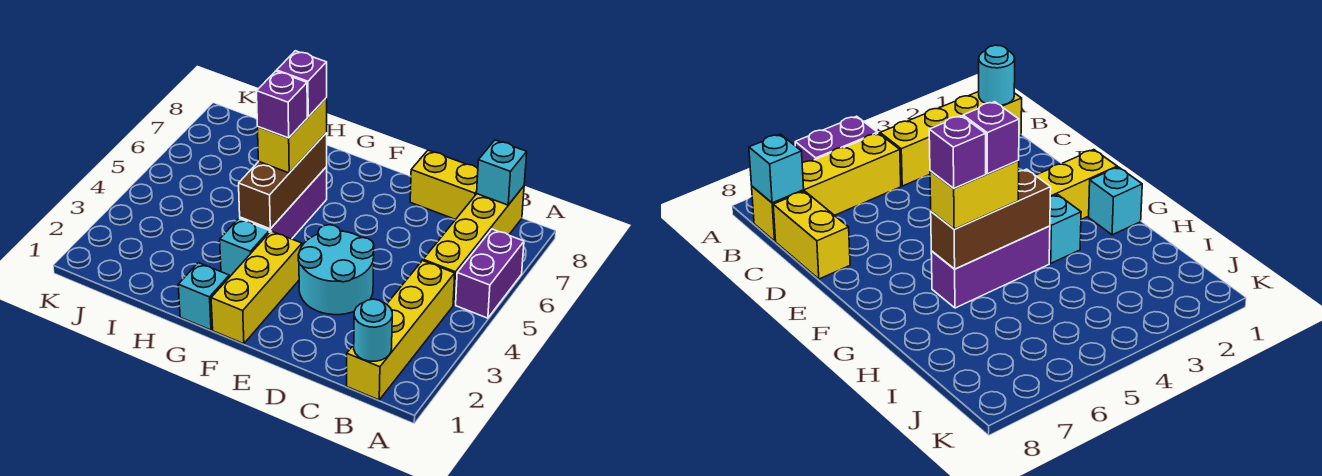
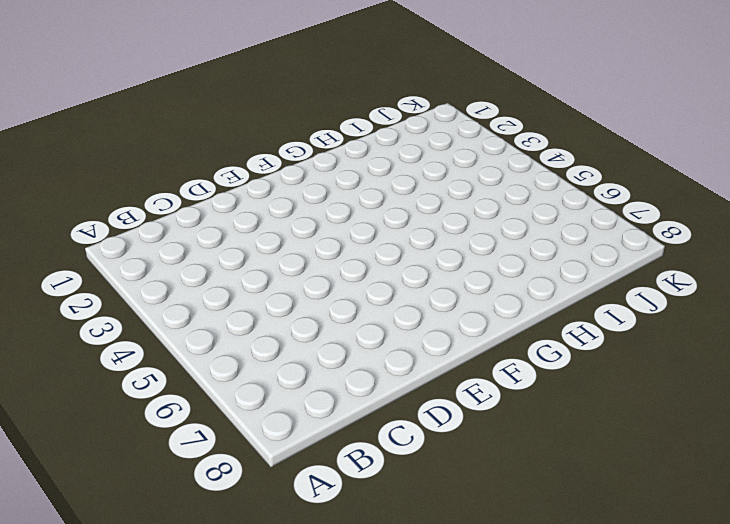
none -> purple brick A5:A6 level 1
none -> yellow brick B1:B4 level 1
none -> yellow brick B5:B8 level 1

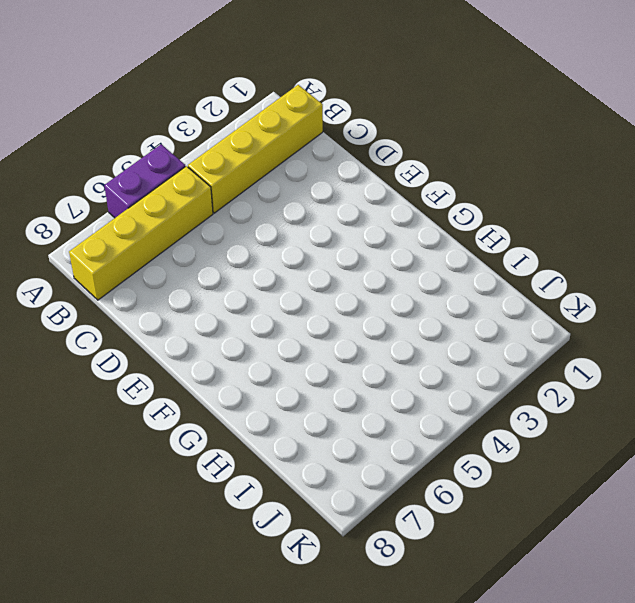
none -> yellow brick C8:D8 level 1
none -> cyan round brick D3:E4 level 1
none -> yellow brick F1:F3 level 1

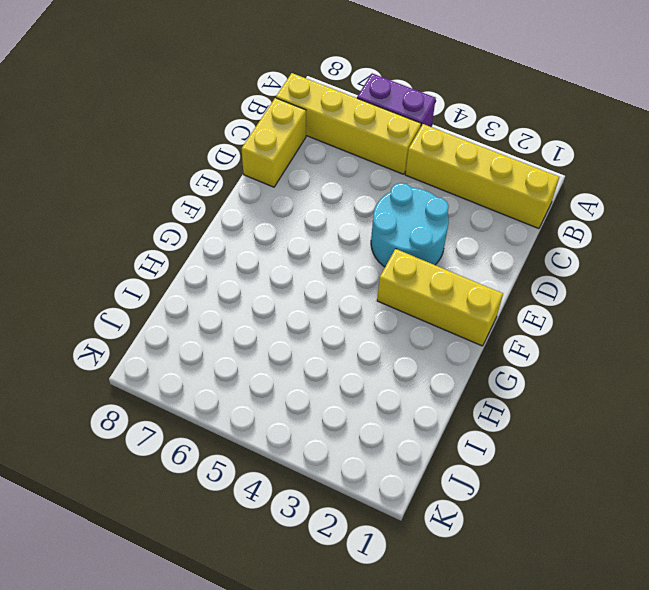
none -> cyan brick G1 level 1
none -> cyan brick G3 level 1
none -> purple brick G4:G6 level 1

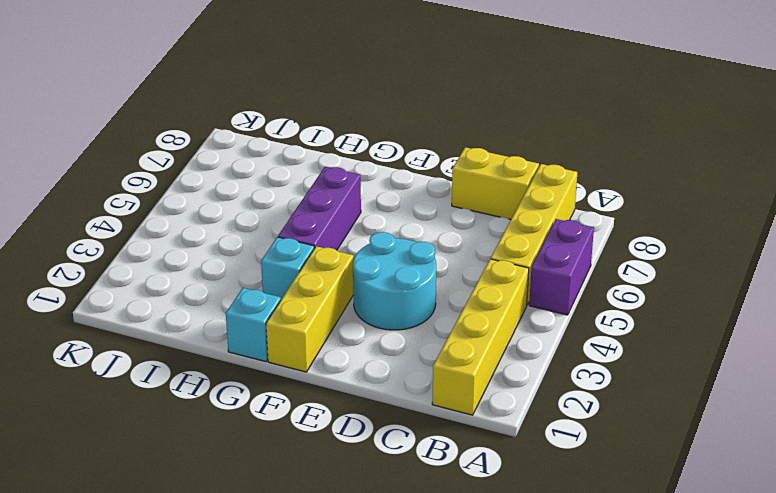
none -> cyan round brick B1 level 2
none -> cyan brick B8 level 2
none -> brown brick G4:G6 level 2

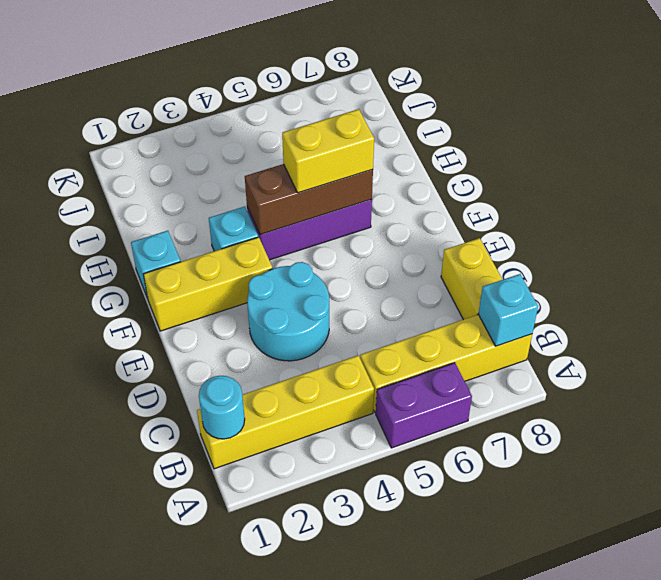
none -> purple brick G5 level 4
none -> purple brick G6 level 4

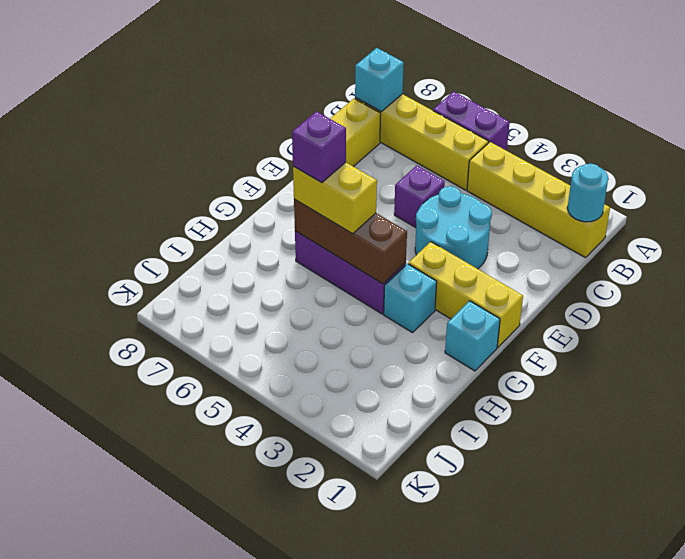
purple brick D5 level 1 -> purple brick G5 level 4

